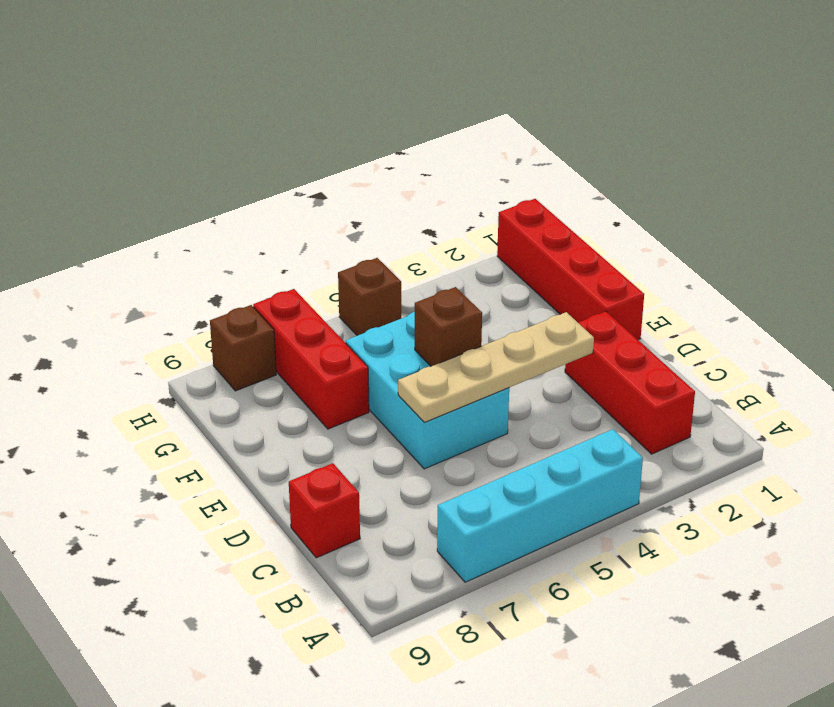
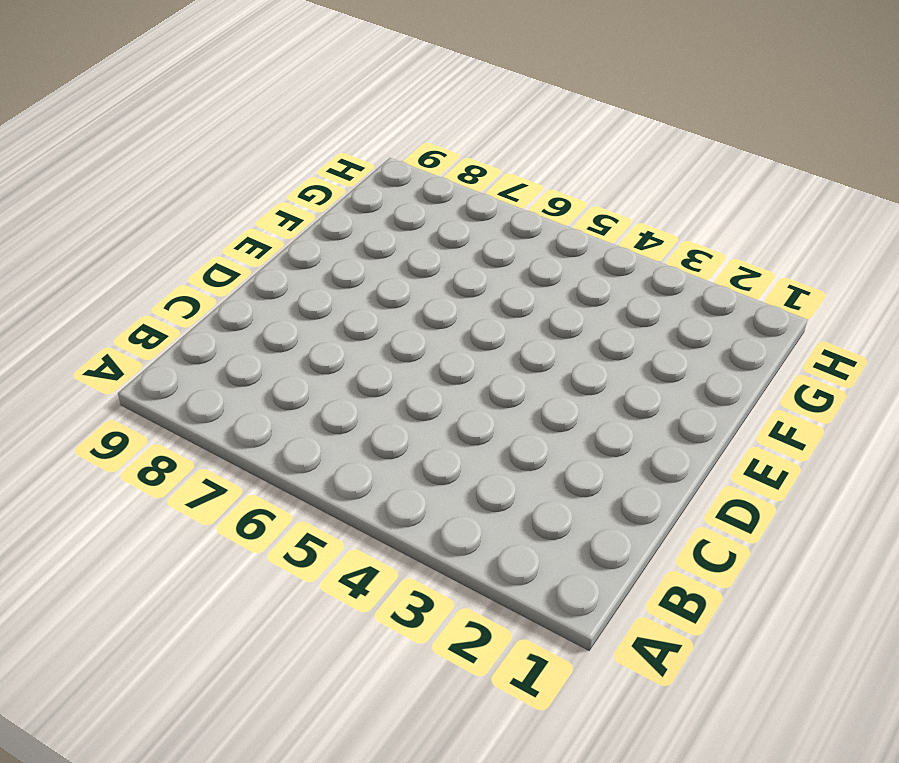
none -> cyan brick A4:A7 level 1
none -> red brick B2:D2 level 1

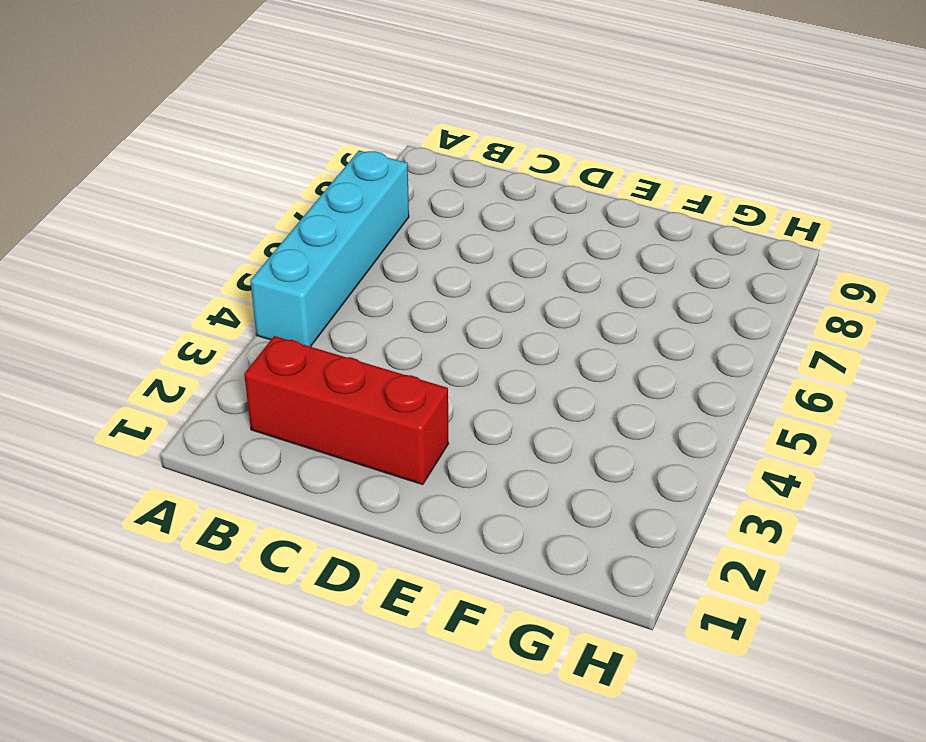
none -> red brick C9 level 1
none -> cyan brick D5:F6 level 1

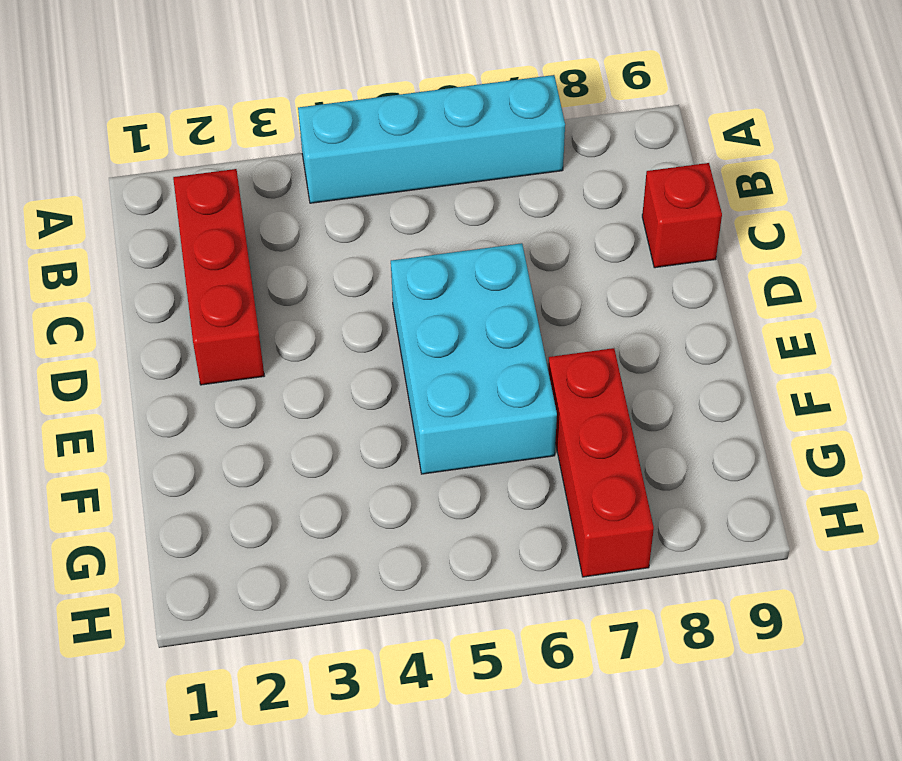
none -> red brick E1:H1 level 1
none -> brown brick H5 level 1

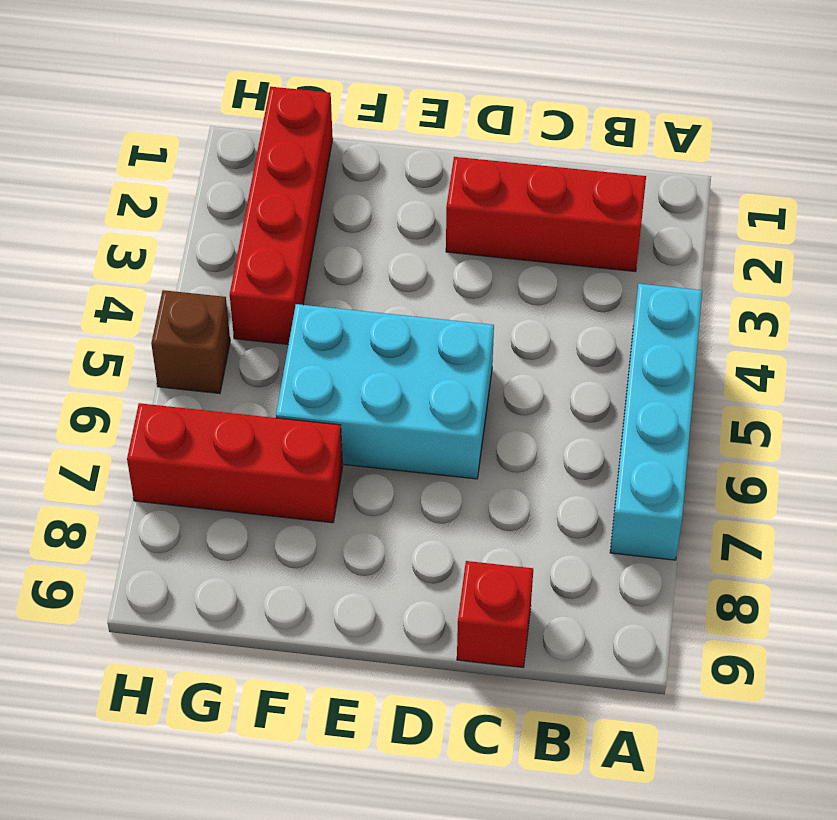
red brick G1:G4 level 1 -> red brick E1:H1 level 1
none -> brown brick H8 level 1
none -> tan plate D3:D6 level 2

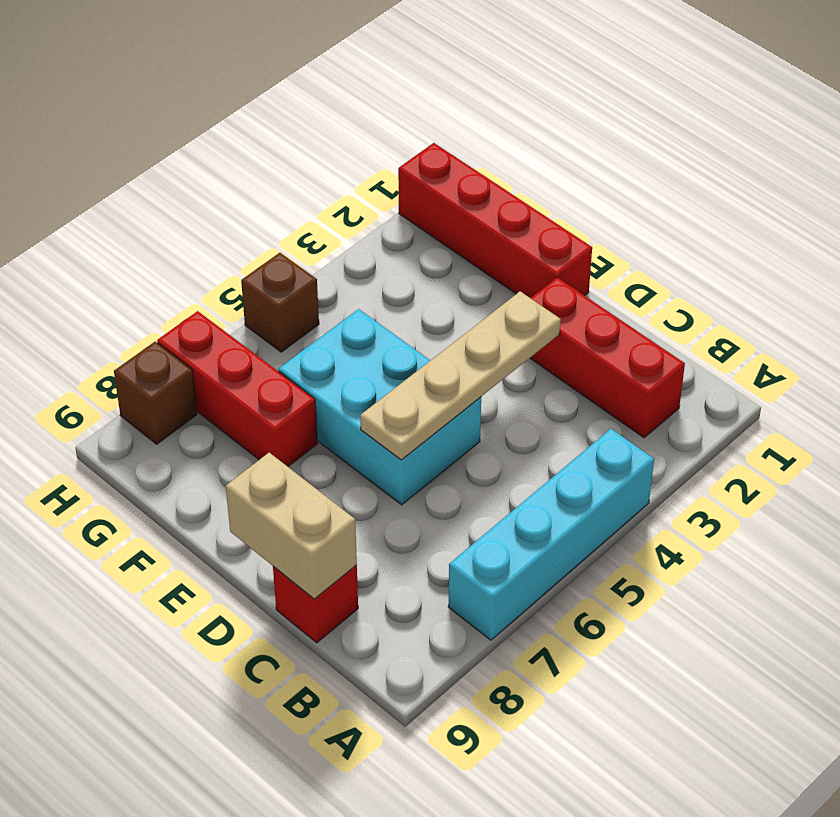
tan brick C9:D9 level 2 -> none
none -> brown brick E5 level 2

